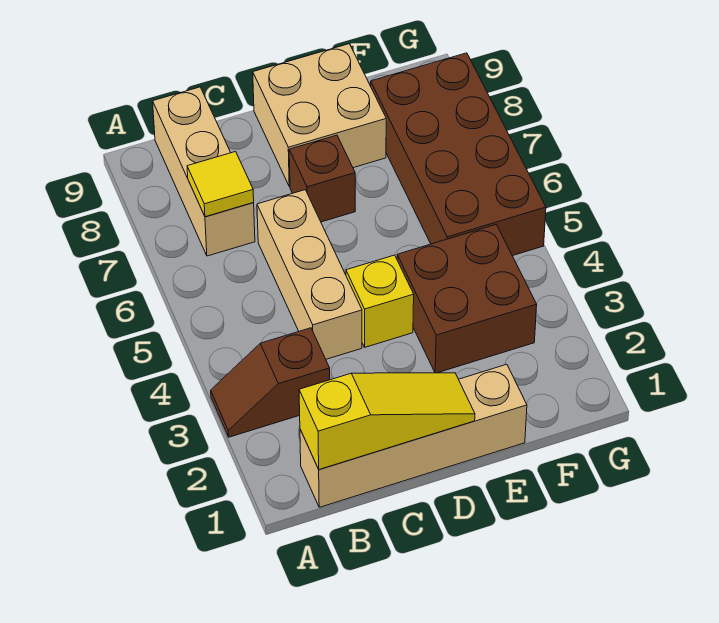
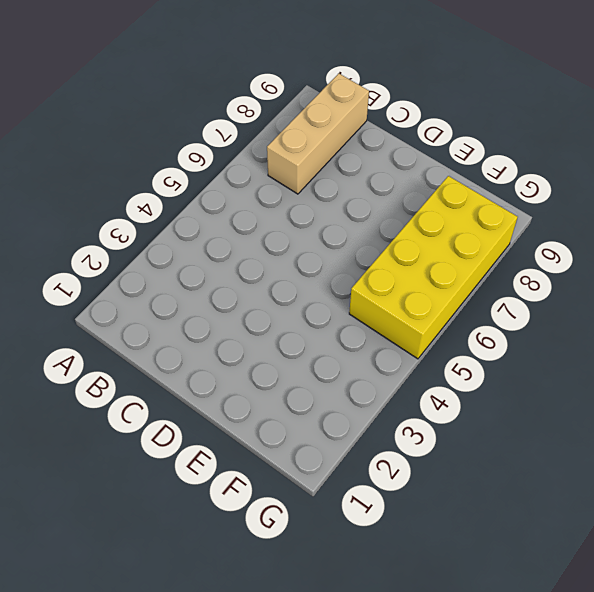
yellow brick F5:G8 level 1 -> brown brick F5:G8 level 1
none -> brown slope A3:B3 level 1 top B
none -> tan brick B1:E1 level 1

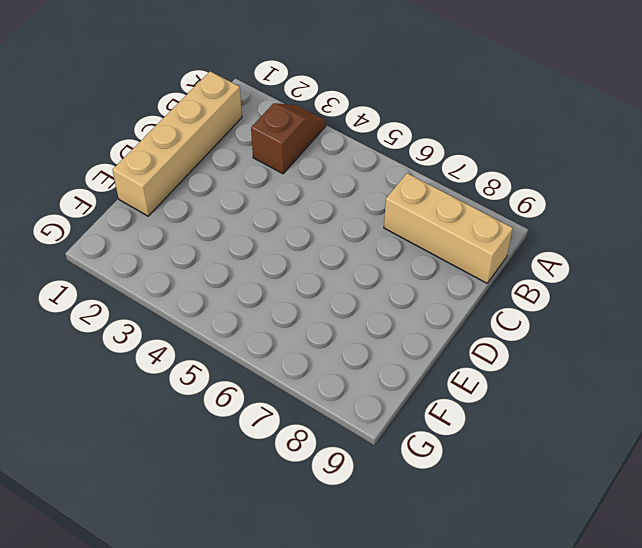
none -> tan brick C4:C6 level 1
none -> yellow brick D4 level 1

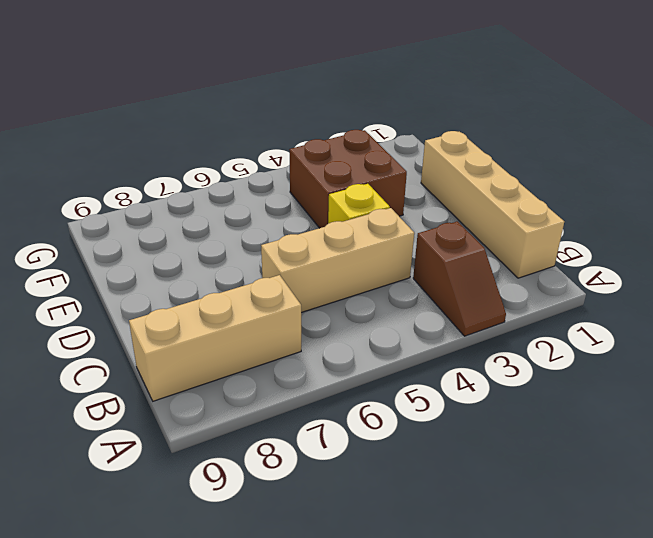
none -> brown brick D7 level 1
none -> tan brick D8:E9 level 1

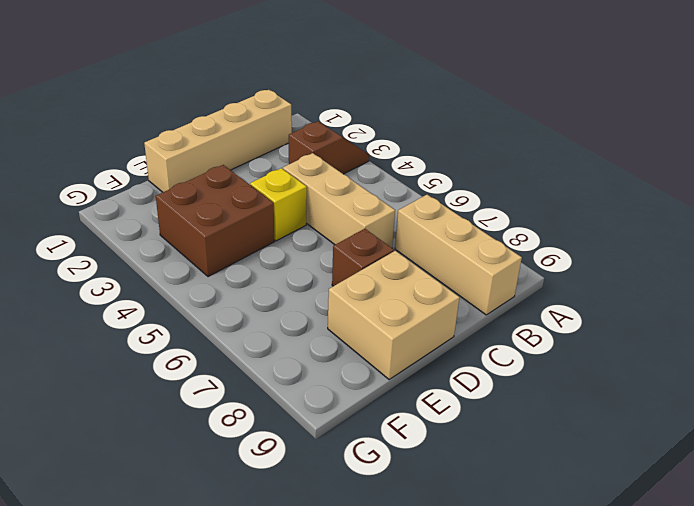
none -> brown brick F5:G8 level 1
none -> yellow slope B1:D1 level 2 top B

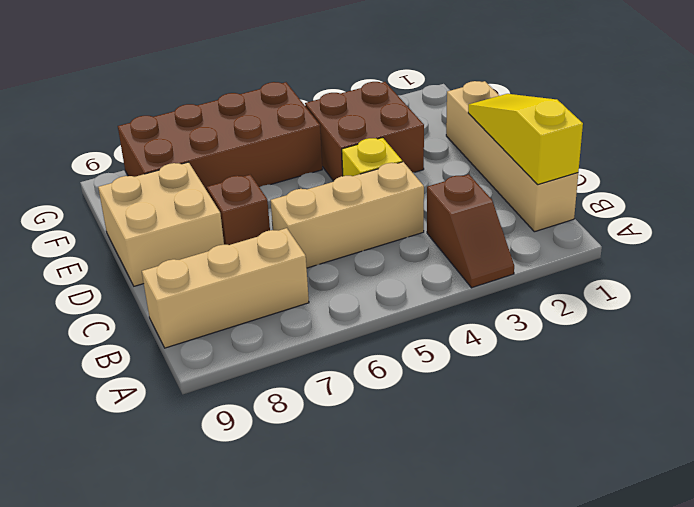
none -> yellow tile B7 level 2

